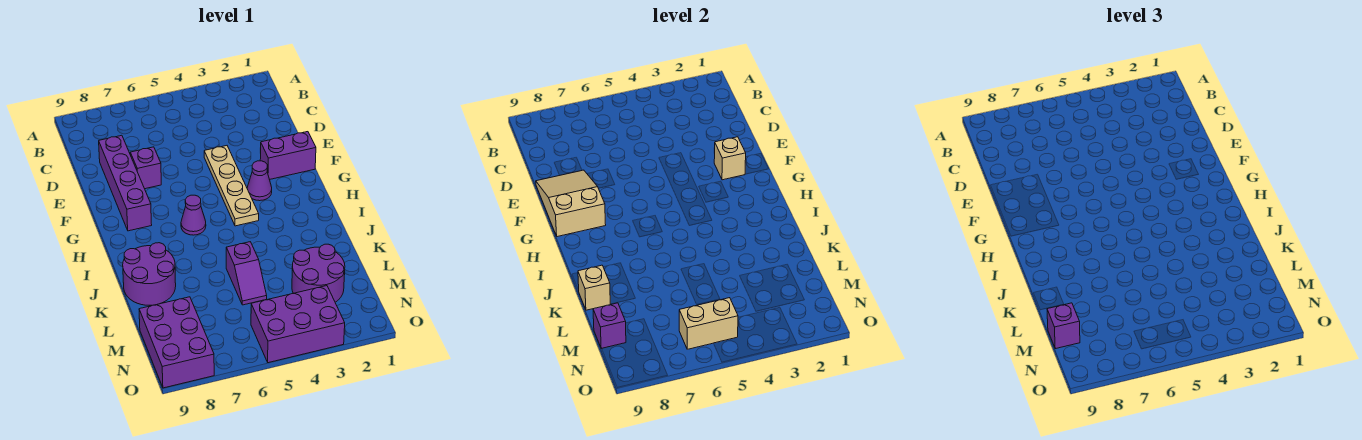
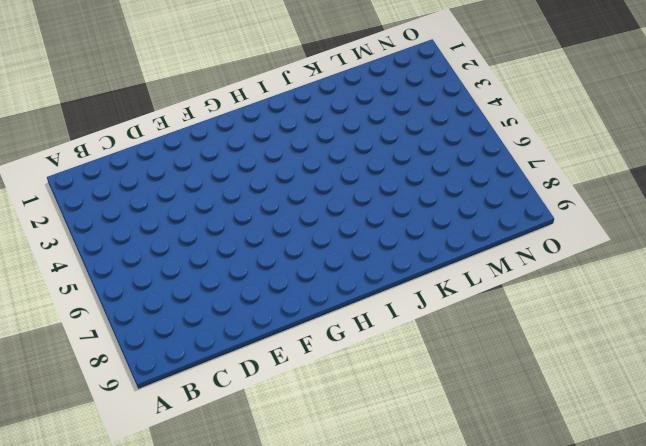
none -> purple brick D8:G8 level 1
none -> tan plate E4:H4 level 1
none -> purple brick E7 level 1

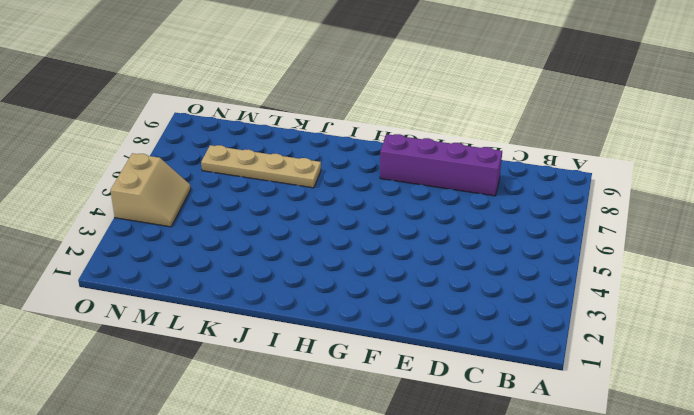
tan plate J7:M7 level 1 -> tan plate E4:H4 level 1
tan slope N4:O5 level 1 top O -> purple brick N3:O5 level 1
none -> purple brick E7 level 1
none -> purple brick F1:F2 level 1
none -> purple cone G3 level 1

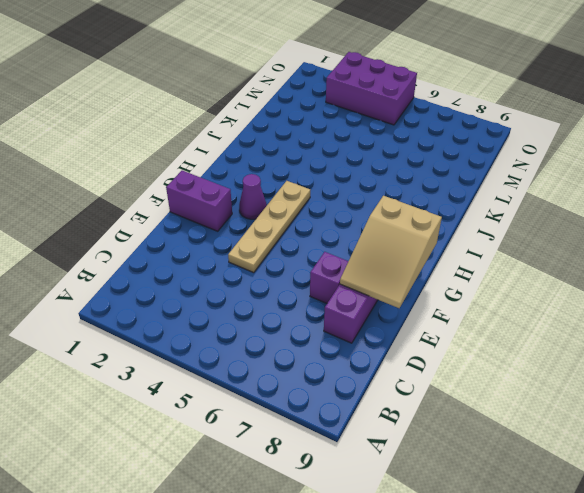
none -> purple cone H6 level 1
none -> purple round brick J8:K9 level 1
none -> purple slope K5:L5 level 1 top K

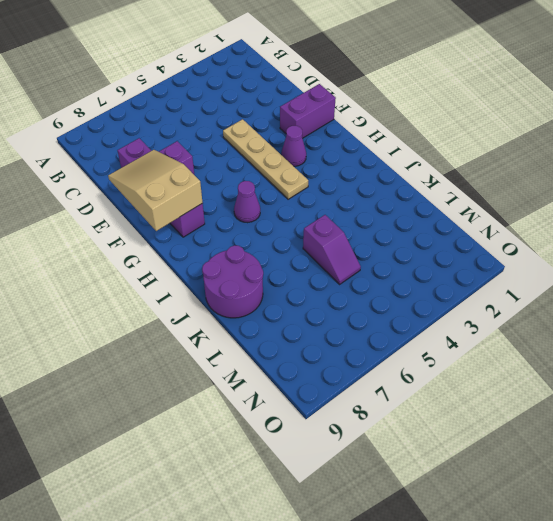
none -> purple round brick L2:M3 level 1
none -> purple brick M8:O9 level 1
none -> purple brick N3:O5 level 1

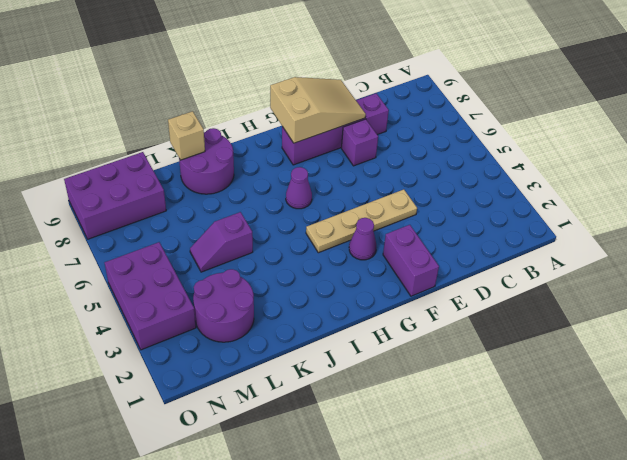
none -> tan brick F2 level 2
none -> purple brick M9 level 2
none -> tan brick N5:N6 level 2

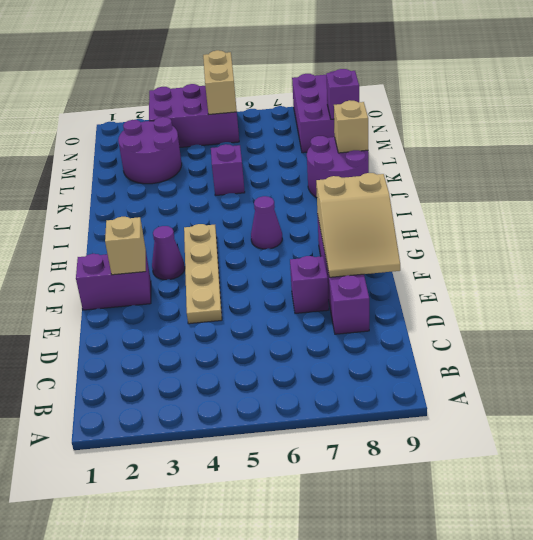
tan brick N5:O5 level 2 -> tan brick N5:N6 level 2
none -> purple brick M9 level 3

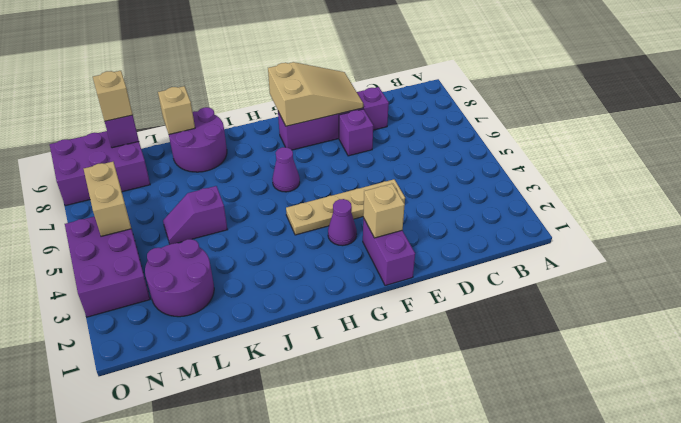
tan brick M9 level 3 -> purple brick M9 level 3

